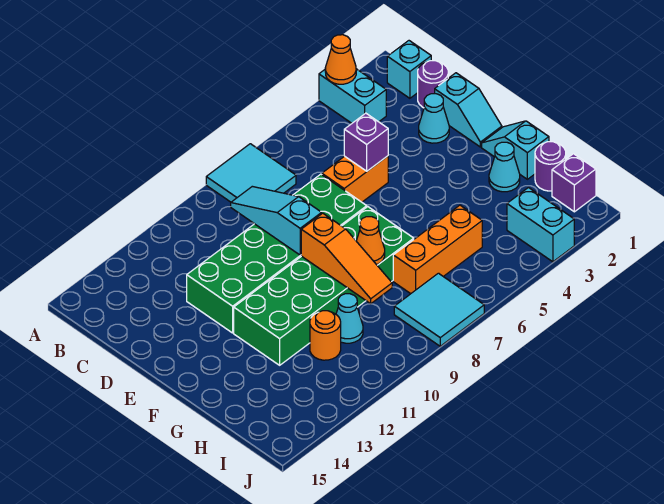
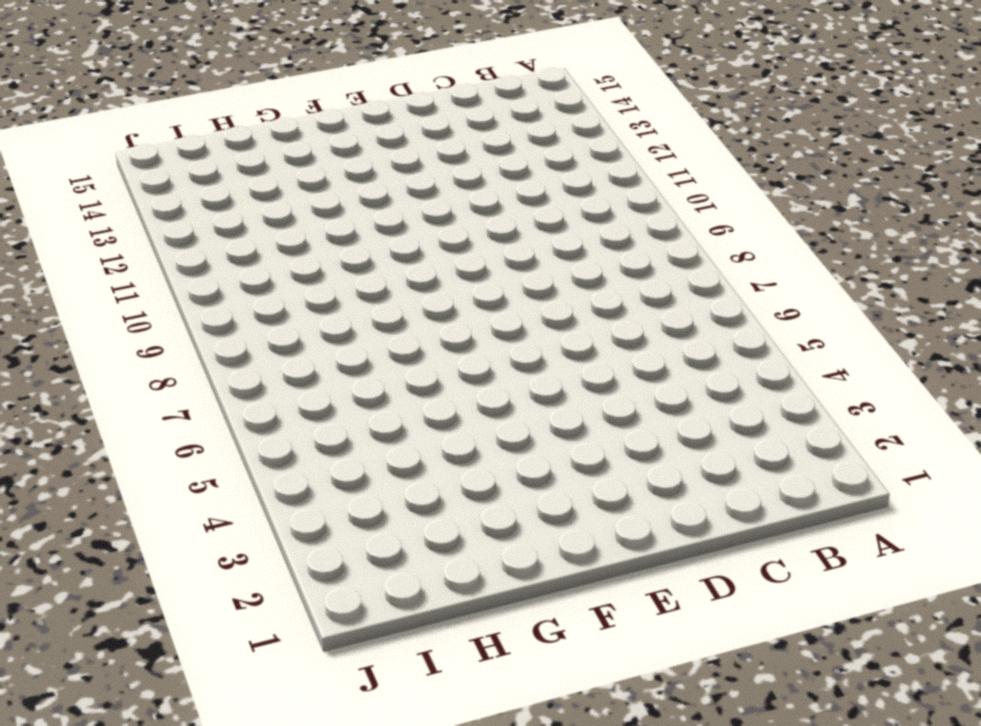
none -> cyan brick A3:B3 level 1
none -> cyan tile A7:B8 level 1
none -> cyan brick B1 level 1

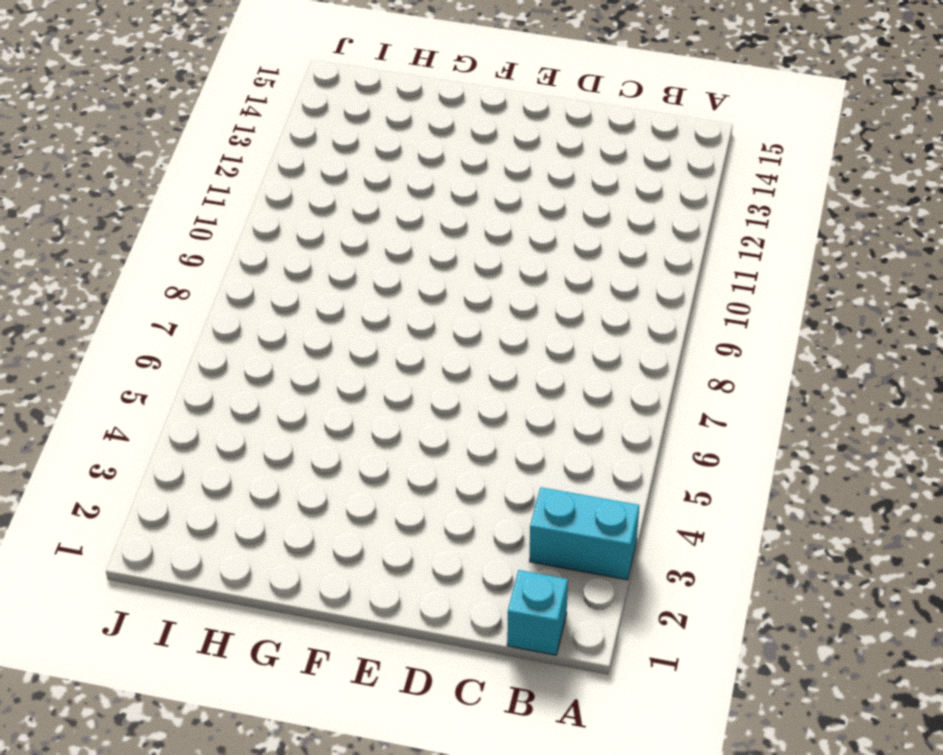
none -> cyan tile A7:B8 level 1
none -> purple round brick C1 level 1
none -> cyan slope D1:E1 level 1 top D

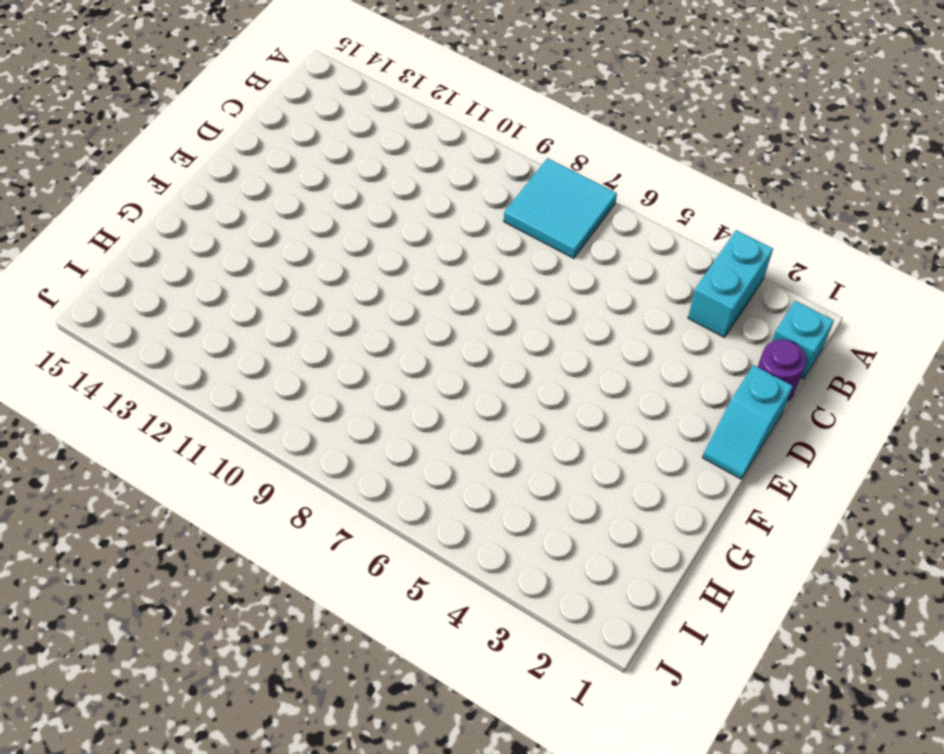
none -> cyan cone D2 level 1
none -> orange brick D5:D6 level 1
none -> green brick D7:E12 level 1

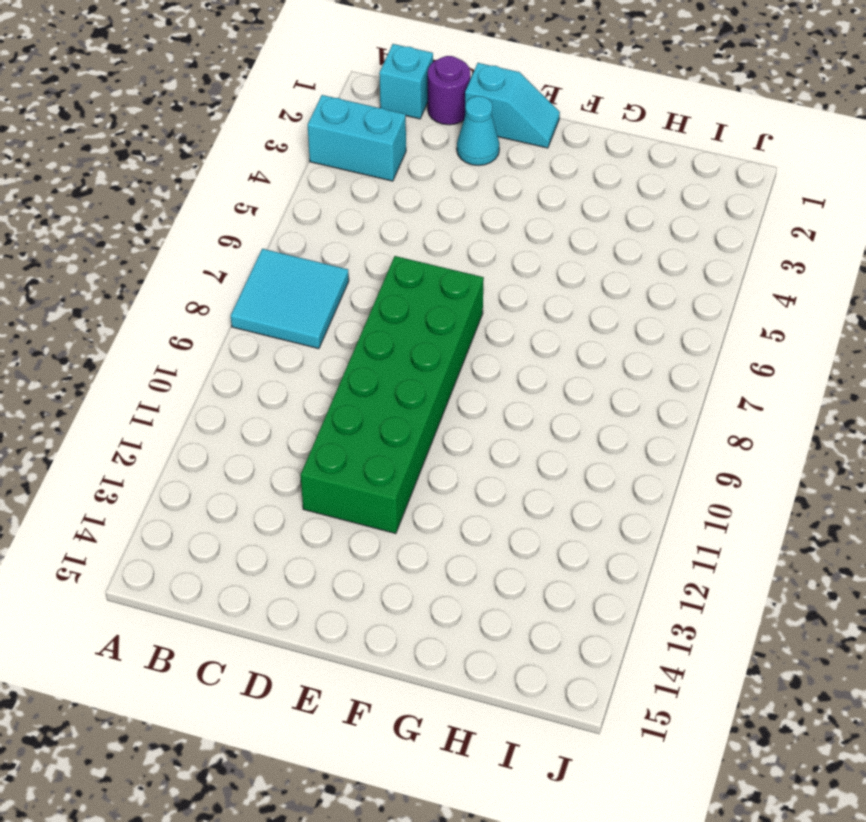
none -> orange brick D5:D6 level 1
none -> cyan slope F1:G1 level 1 top G
none -> green brick F7:G12 level 1

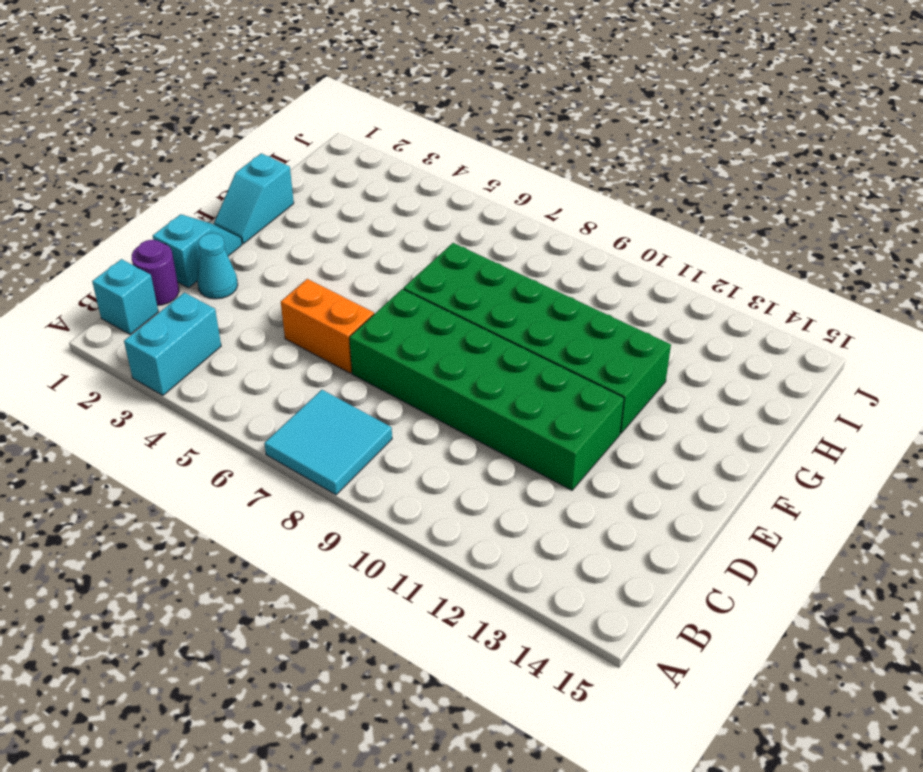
none -> cyan cone G2 level 1
none -> purple round brick H1 level 1
none -> orange brick H5:H7 level 1

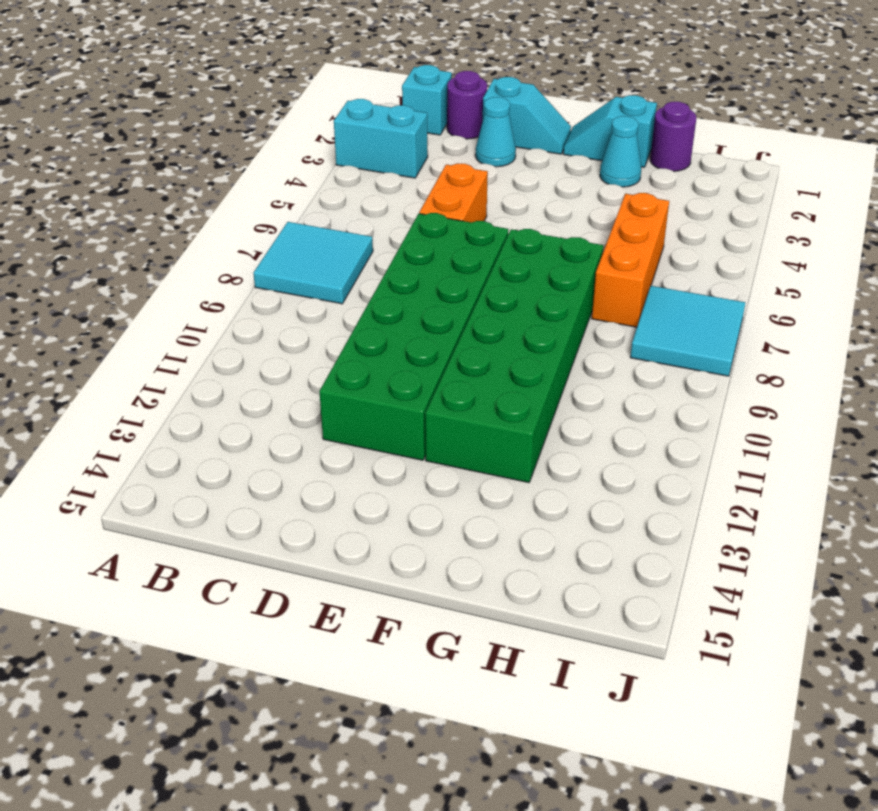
none -> cyan cone H10 level 1
none -> orange round brick H11 level 1
none -> purple brick I1 level 1

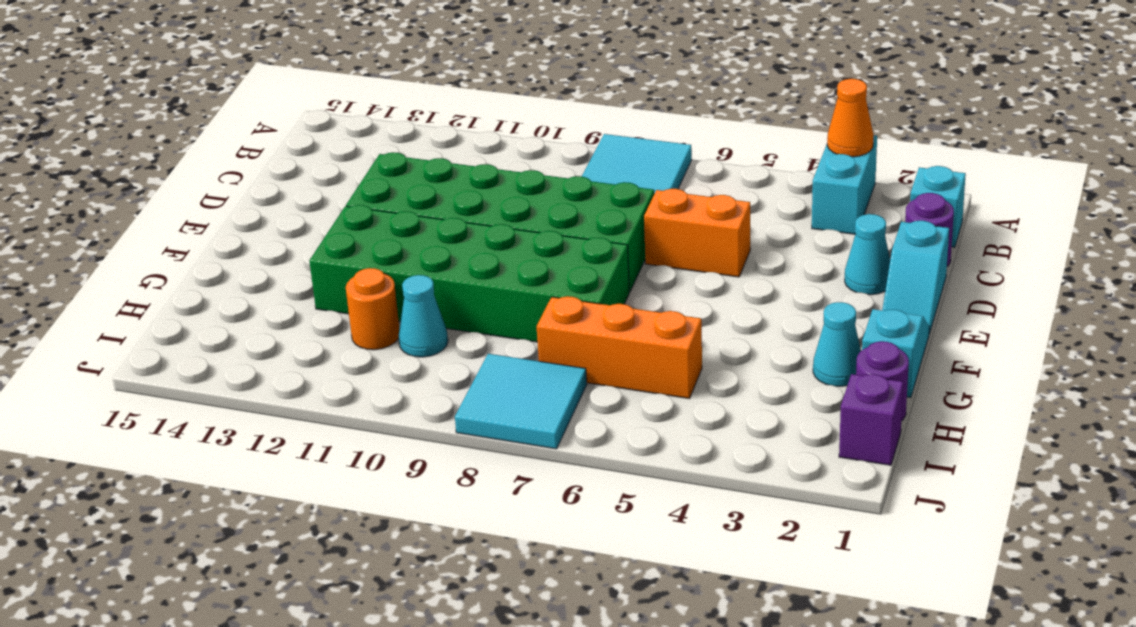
none -> cyan brick I3:J3 level 1
none -> cyan slope C9:E9 level 2 top E
none -> purple brick D5 level 2

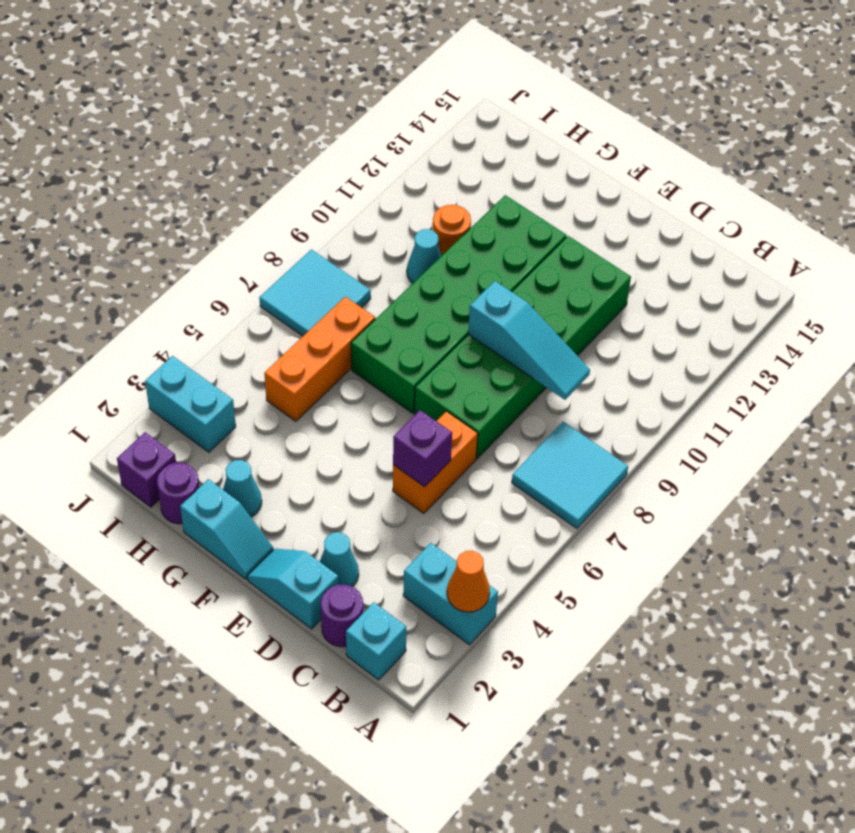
none -> orange slope F9:H9 level 2 top F
none -> orange cone G8 level 2

